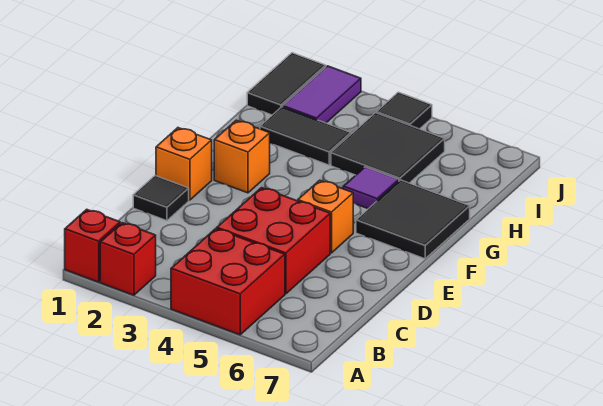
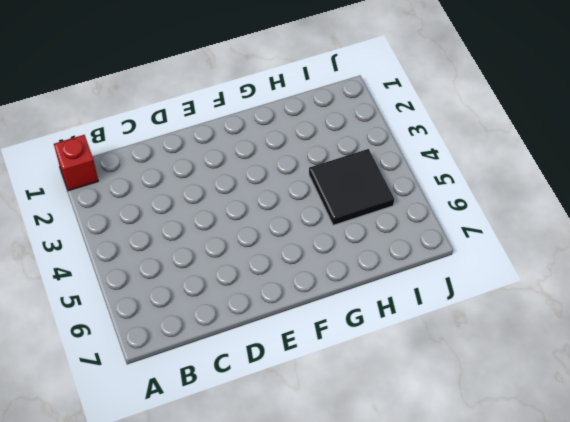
none -> red brick A2 level 1
none -> red brick A4:B5 level 1
none -> red brick C4:D5 level 1

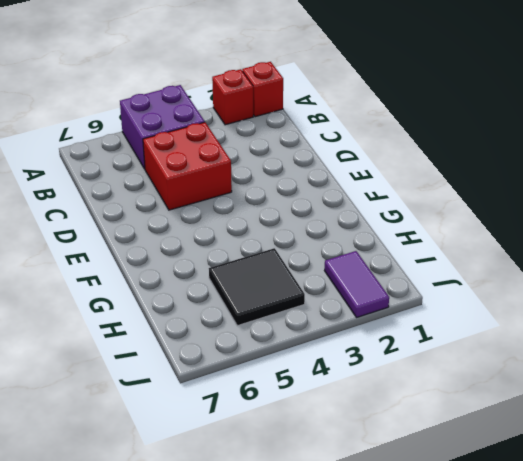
purple brick A4:B5 level 1 -> red brick A4:B5 level 1
none -> black tile D1 level 1
none -> orange brick E1 level 1
none -> orange brick E5 level 1

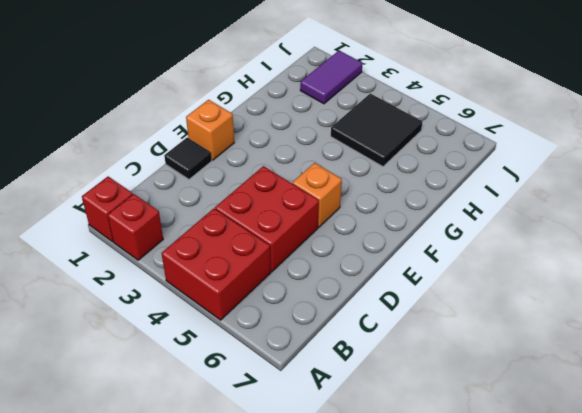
none -> orange brick F2 level 1
none -> black tile F6:G7 level 1
none -> purple tile G5 level 1

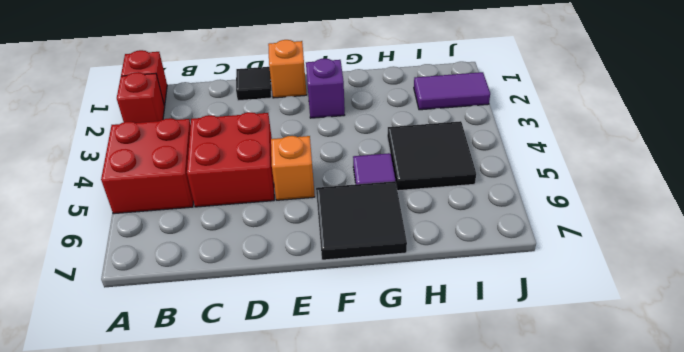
purple brick F2 level 1 -> orange brick F2 level 1
none -> black tile H2:H3 level 1
none -> black tile I1:J1 level 1
none -> black tile J4 level 1

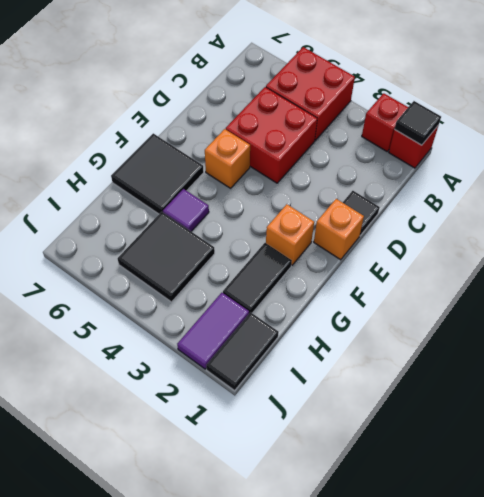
black tile A1 level 2 -> black tile J4 level 1
black tile G2:H2 level 1 -> black tile H2:H3 level 1

